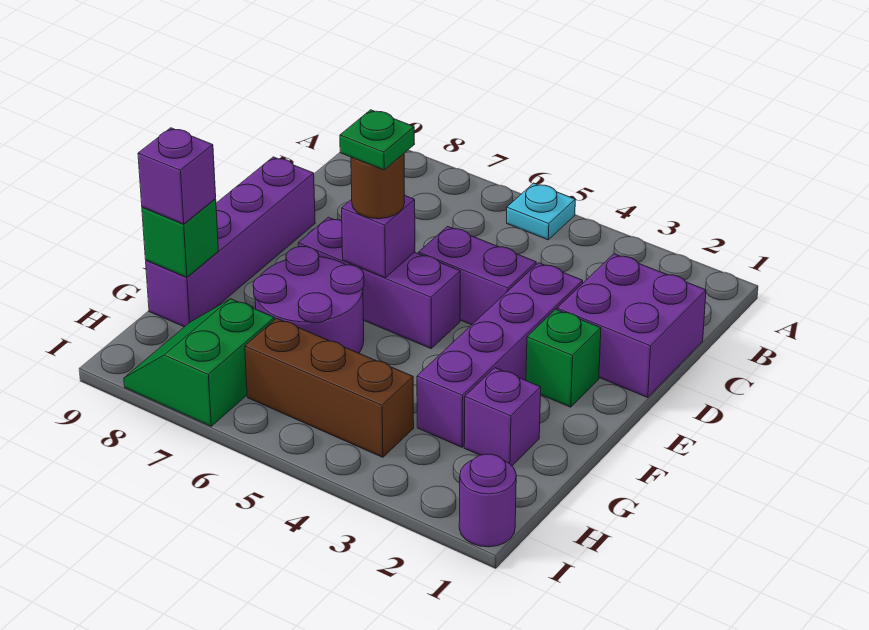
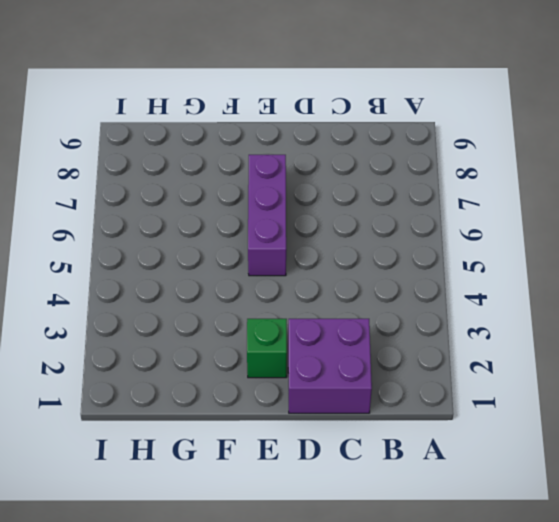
none -> cyan plate A5 level 1
none -> purple brick D3:G3 level 1
none -> purple brick D4:D5 level 1

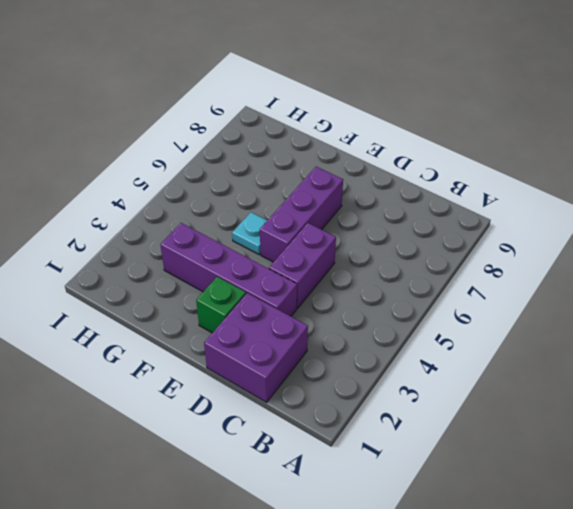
cyan plate F5 level 1 -> cyan plate A5 level 1
none -> purple brick D9:G9 level 1
none -> purple round brick F6:G7 level 1
none -> purple brick G2 level 1

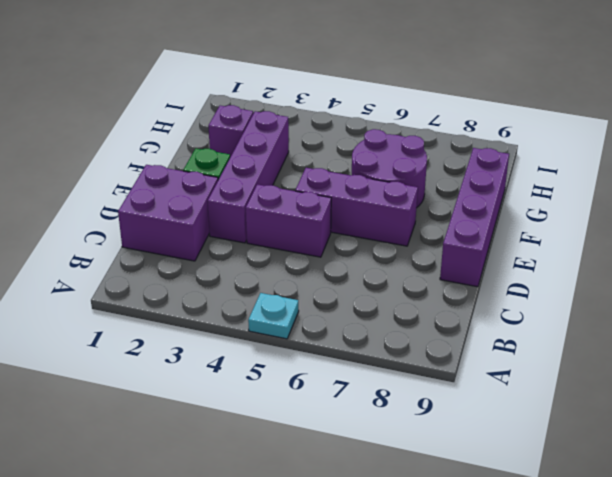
none -> brown brick H4:H6 level 1
none -> green slope H7:I8 level 1 top 7
none -> purple round brick I1 level 1

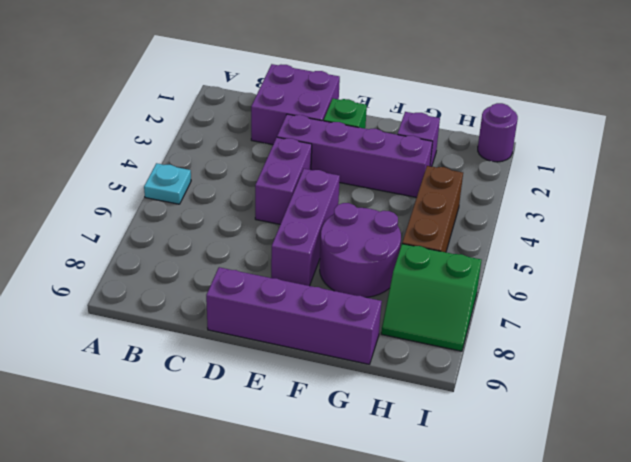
none -> purple brick E6 level 2
none -> green brick G9 level 2
none -> brown round brick E6 level 3

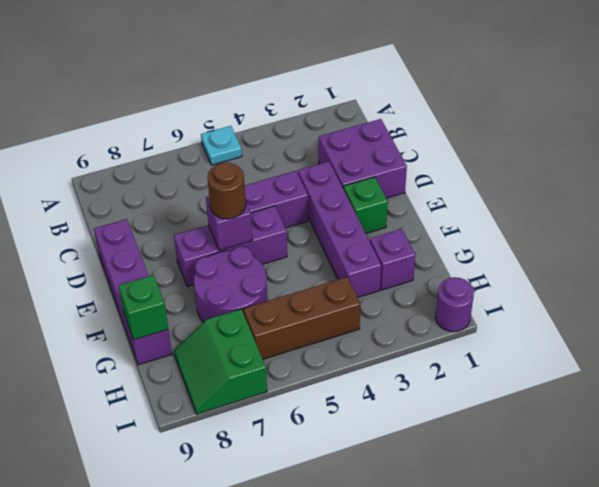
none -> purple brick G9 level 3
none -> green plate E6 level 4

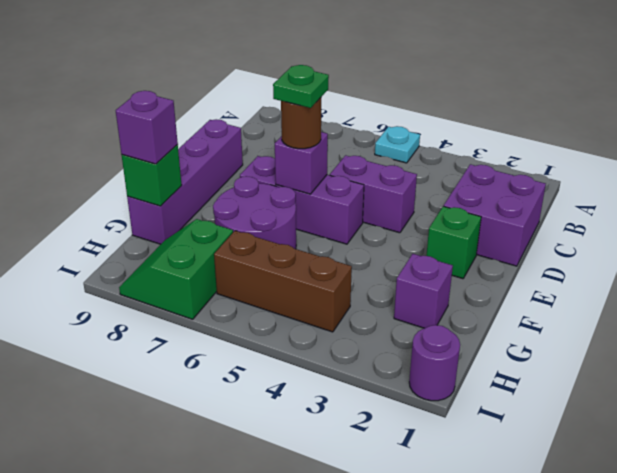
none -> purple brick D3:G3 level 1

